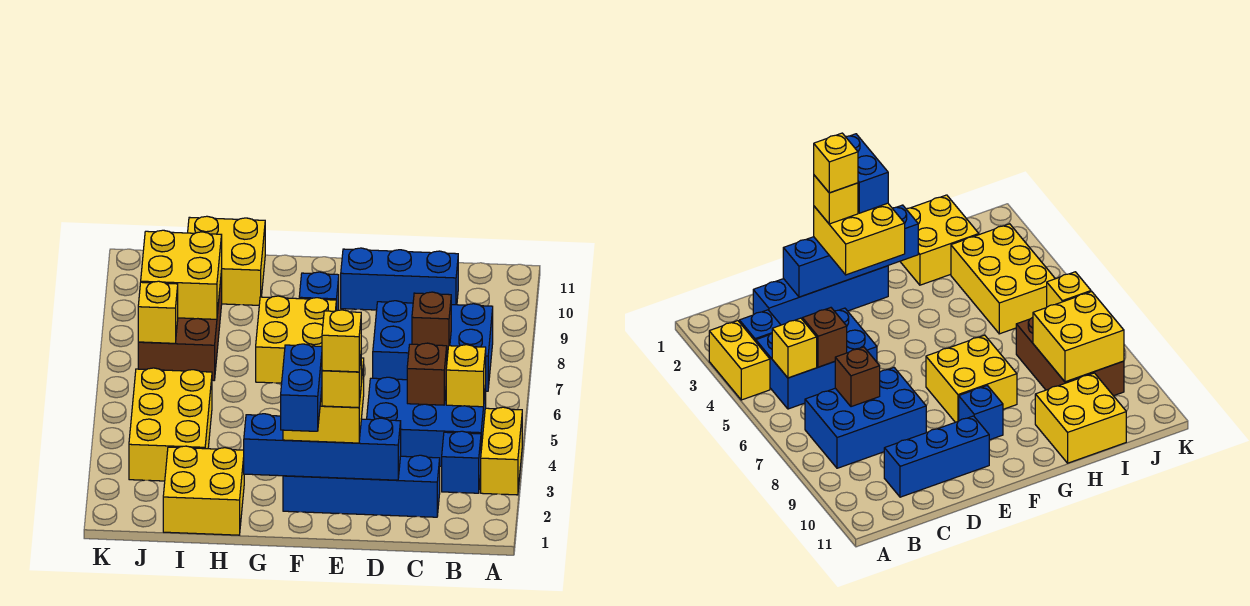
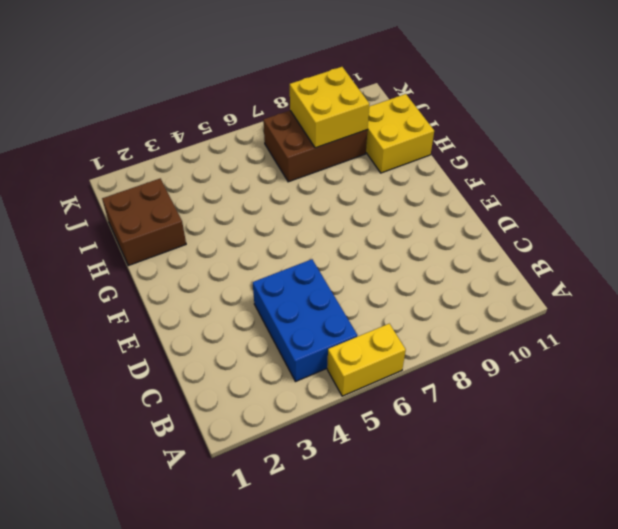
yellow brick A5:A6 level 1 -> yellow brick A3:A4 level 1
brown brick H1:I2 level 1 -> yellow brick H1:I2 level 1
none -> blue brick B3 level 1
none -> blue brick B7:D8 level 1
none -> blue brick C2:F2 level 1

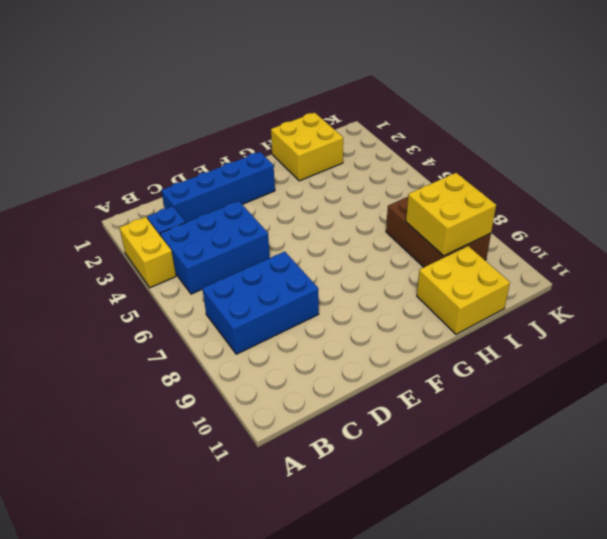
none -> blue brick C10:E10 level 1
none -> yellow brick F7:G8 level 1
none -> blue brick F9 level 1

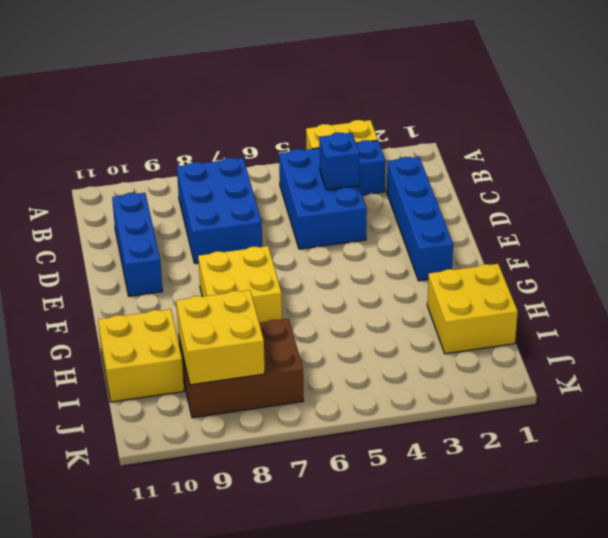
blue brick C4 level 2 -> blue brick F9 level 1
none -> yellow brick I3:J5 level 1
none -> yellow brick B5 level 2
none -> brown brick C5 level 2

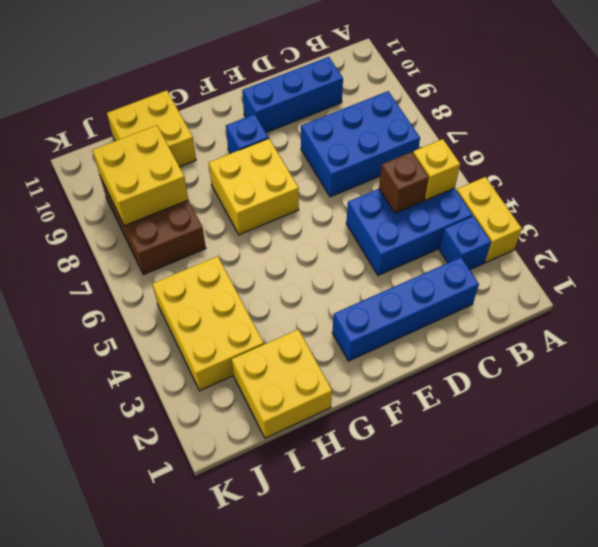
none -> brown brick C7 level 2
none -> blue brick D2:G2 level 2
none -> yellow brick J7 level 2

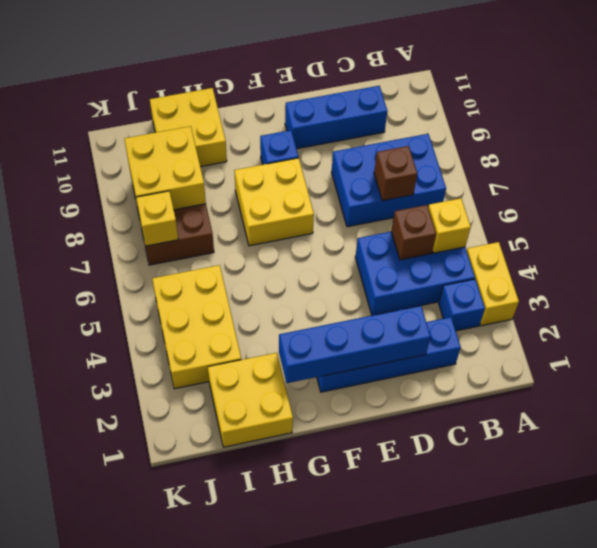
none -> yellow brick E2:F3 level 3
none -> yellow brick E2 level 4
none -> blue brick F1:F2 level 4

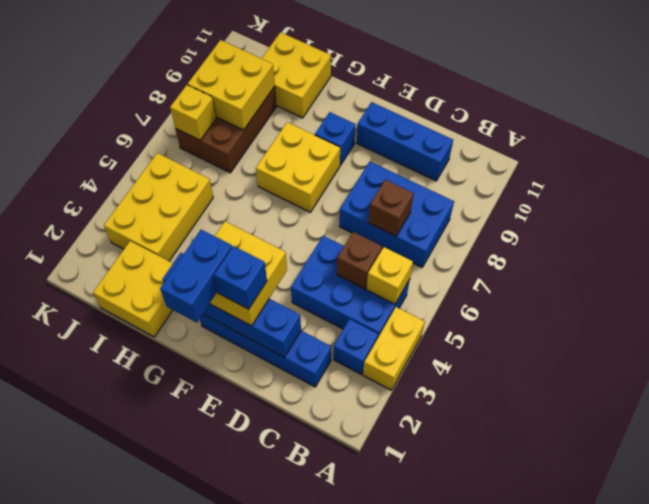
blue brick E2 level 4 -> yellow brick E2 level 4
none -> yellow brick E2 level 5

